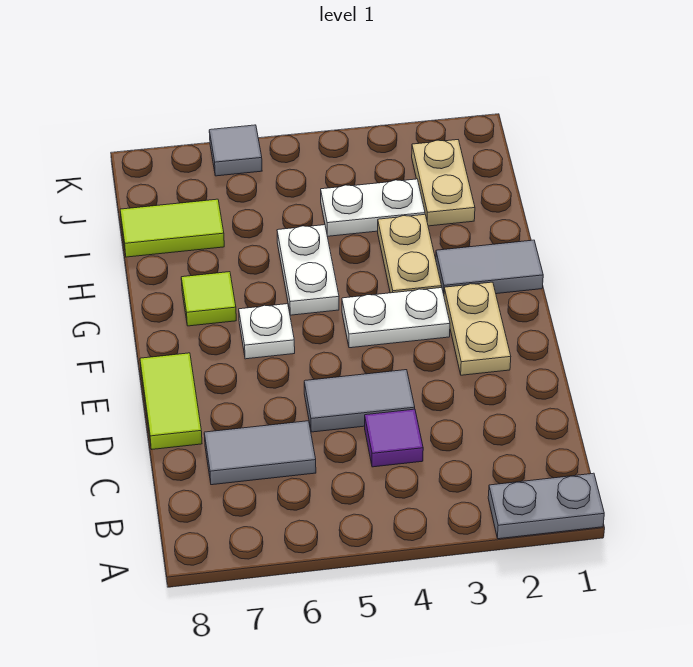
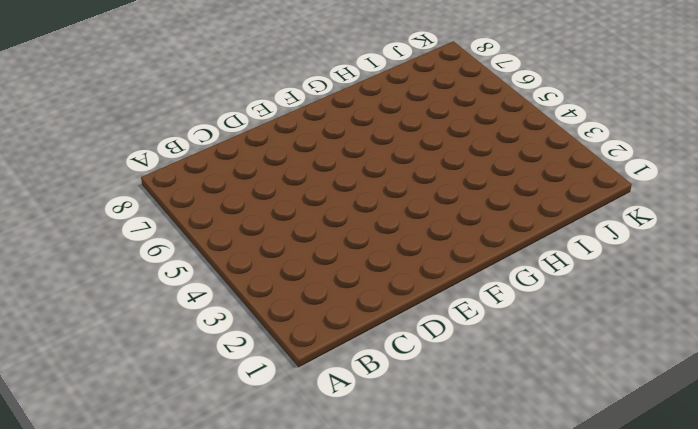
none -> grey plate A1:A2 level 1
none -> purple tile C4 level 1
none -> grey tile C6:C7 level 1

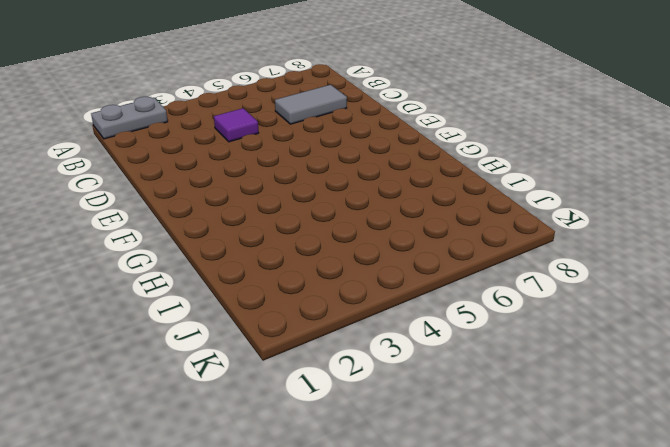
none -> grey tile D4:D5 level 1
none -> lime tile D8:E8 level 1
none -> tan plate E2:F2 level 1

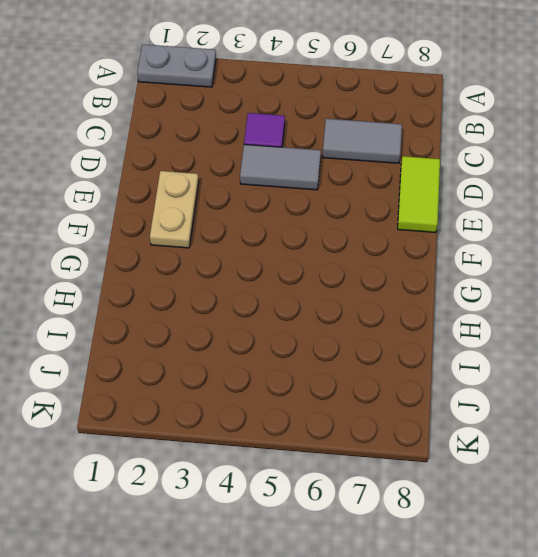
none -> white plate F3:F4 level 1
none -> white plate F6 level 1
none -> grey tile G1:G2 level 1

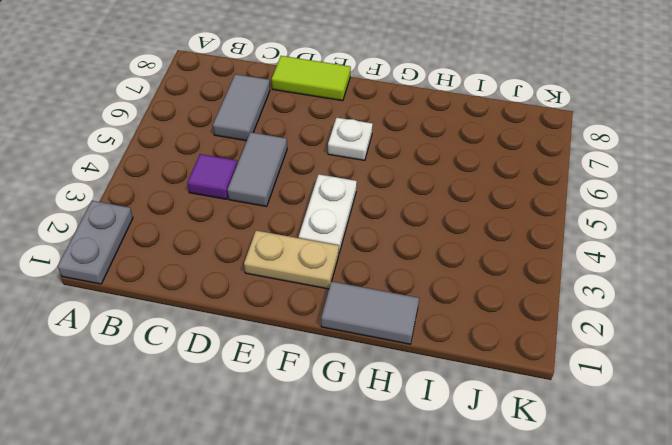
grey tile G1:H1 level 1 -> grey tile G1:G2 level 1
none -> tan plate G3:H3 level 1
none -> white plate G5:H5 level 1
none -> lime tile G7 level 1

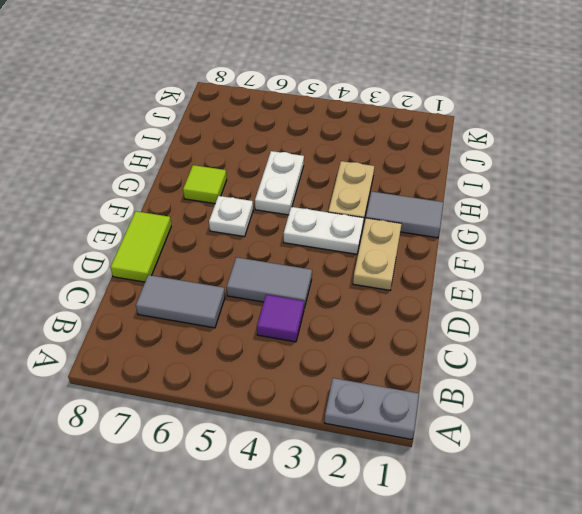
none -> tan plate I2:J2 level 1
none -> white plate I3:I4 level 1
none -> lime tile I7:I8 level 1

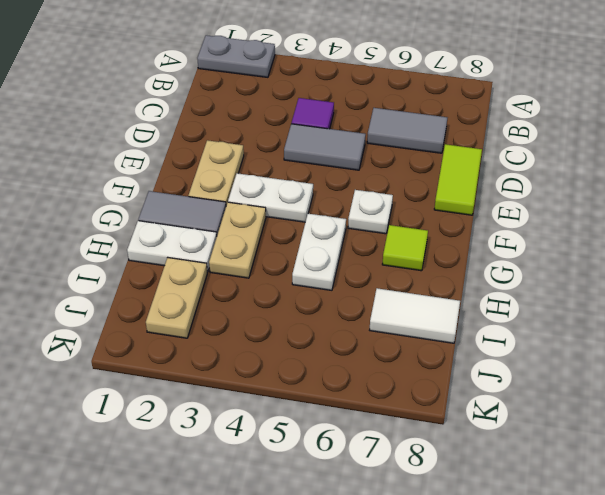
white plate H1:H2 level 1 -> white plate I3:I4 level 1
white tile I7:I8 level 1 -> lime tile I7:I8 level 1
none -> grey tile K6 level 1

